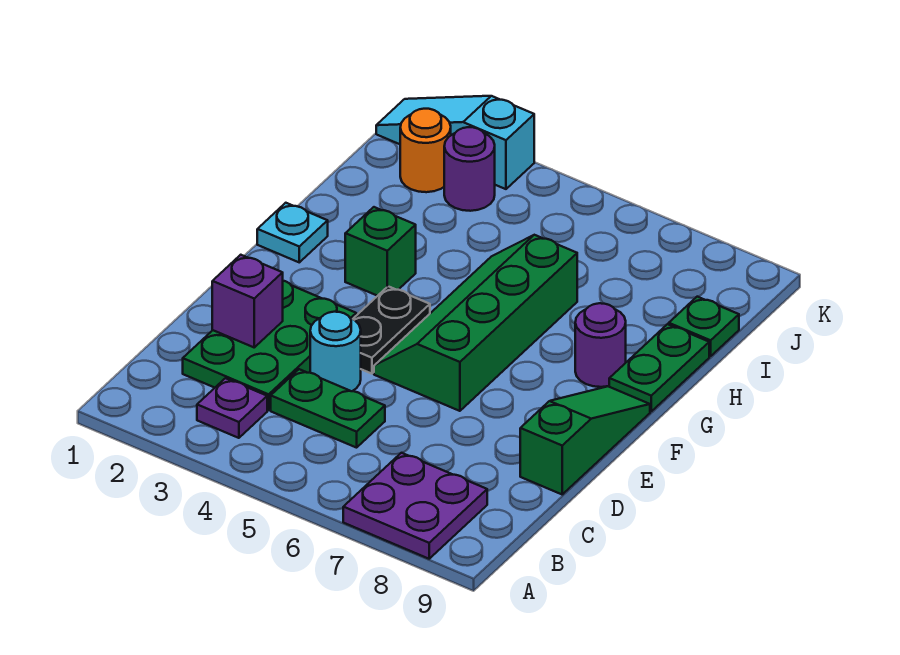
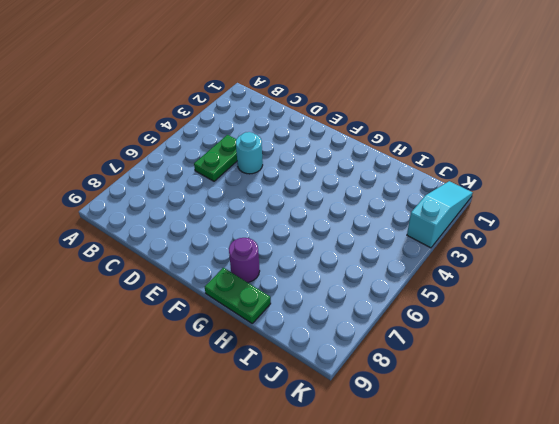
none -> purple plate A7:B8 level 1
none -> purple plate B3 level 1
none -> green plate C2:E3 level 1

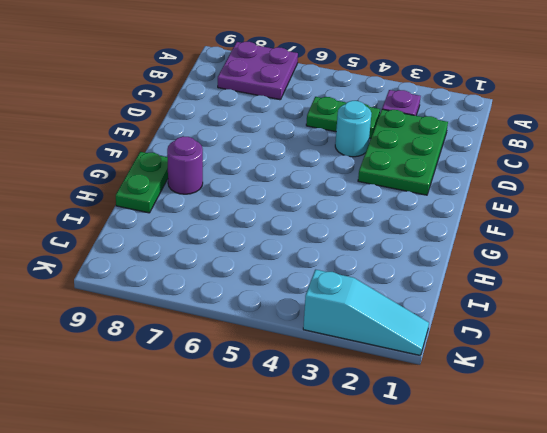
none -> green slope D9:F9 level 1 top D
none -> black plate E4:F4 level 1
none -> green slope E5:H6 level 1 top 6

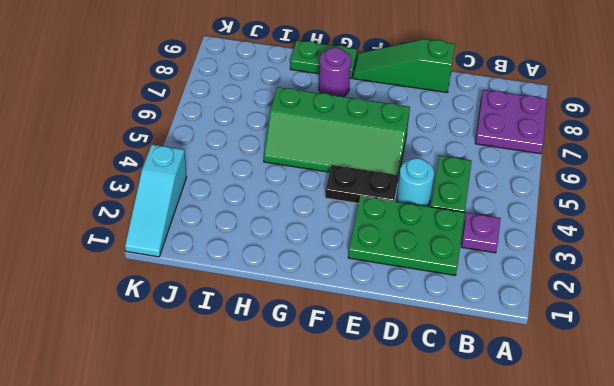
none -> cyan plate G1 level 1
none -> green brick G3 level 1
none -> green plate I9 level 1

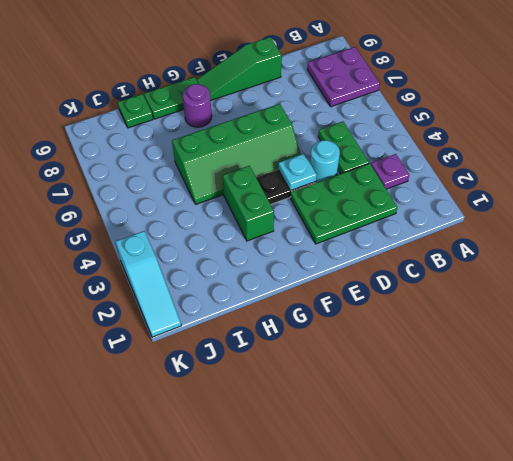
cyan plate E4 level 2 -> cyan plate G1 level 1
green brick G3:G4 level 1 -> green brick G3 level 1
none -> orange round brick J2 level 1
none -> purple round brick J3 level 1
none -> purple brick D2 level 2

